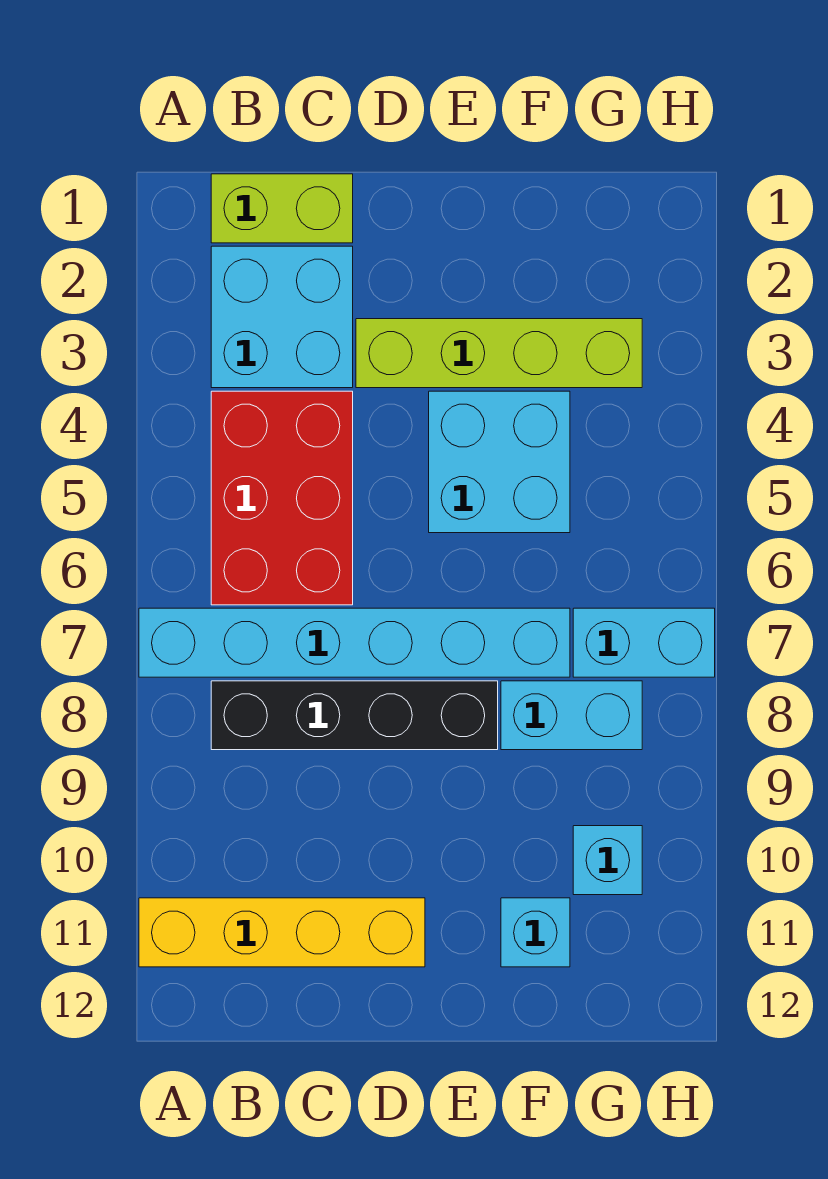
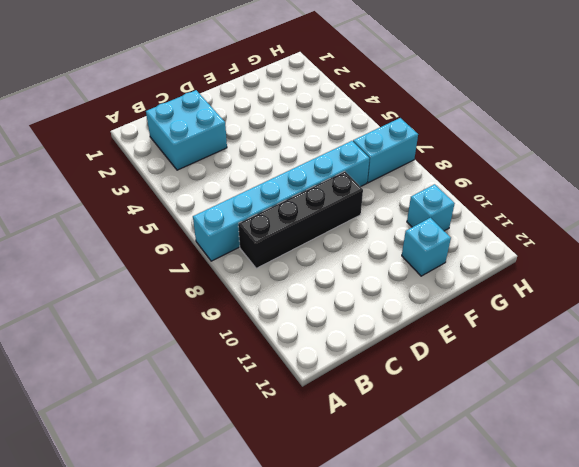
none -> yellow brick A11:D11 level 1
none -> lime brick B1:C1 level 1
none -> red brick B4:C6 level 1

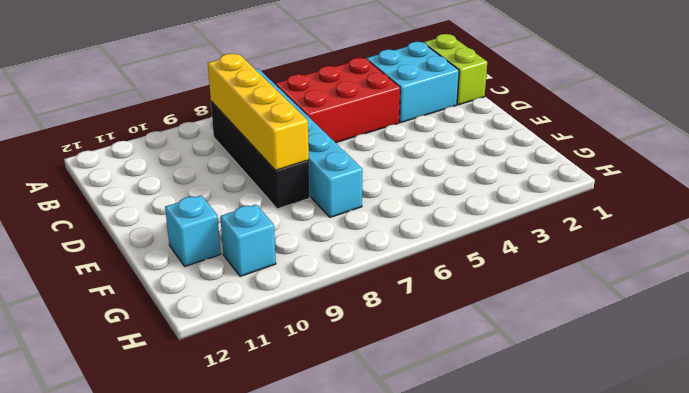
yellow brick B8:E8 level 2 -> yellow brick A11:D11 level 1
none -> lime brick D3:G3 level 1
none -> cyan brick E4:F5 level 1
none -> cyan brick F8:G8 level 1

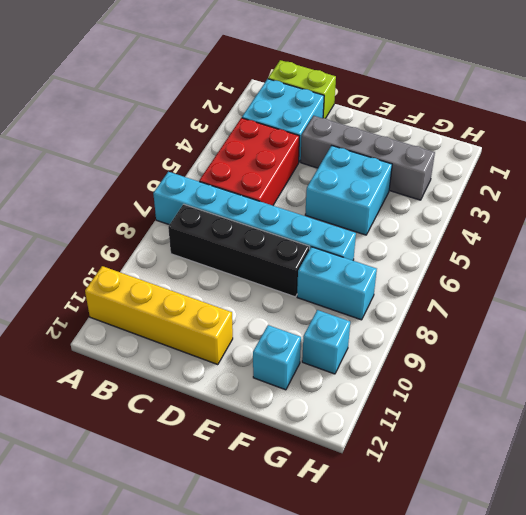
grey brick D3:G3 level 1 -> lime brick D3:G3 level 1
none -> cyan brick G7:H7 level 1

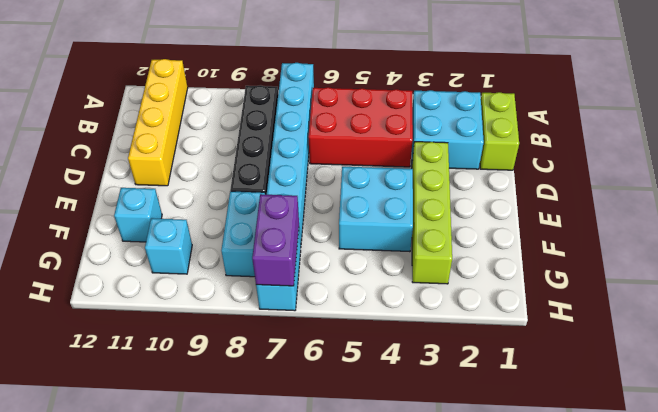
purple brick G7:H7 level 2 -> none

